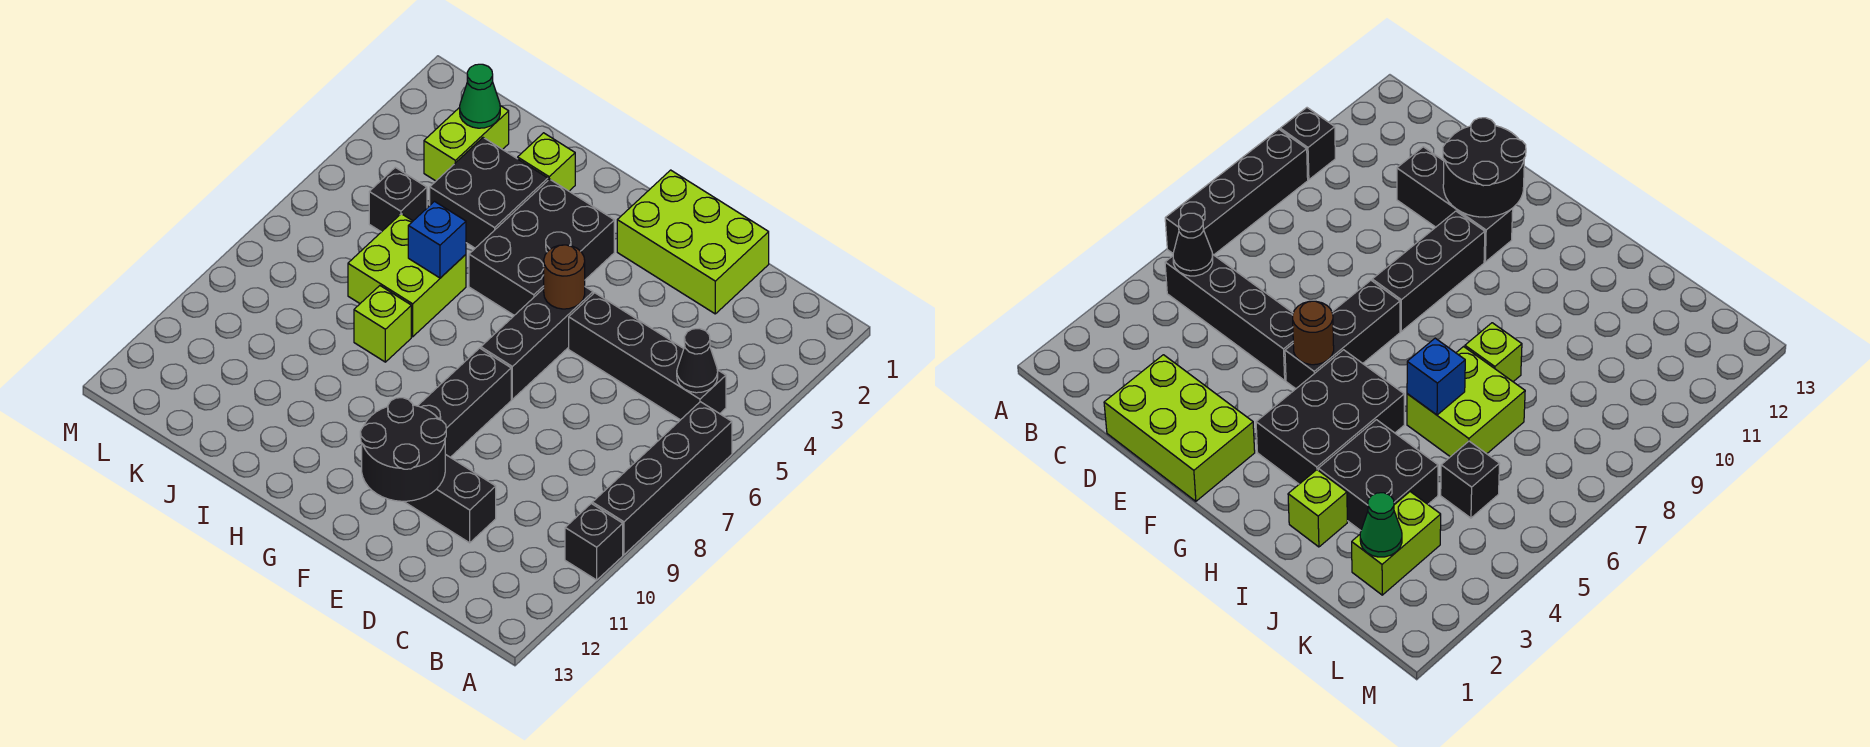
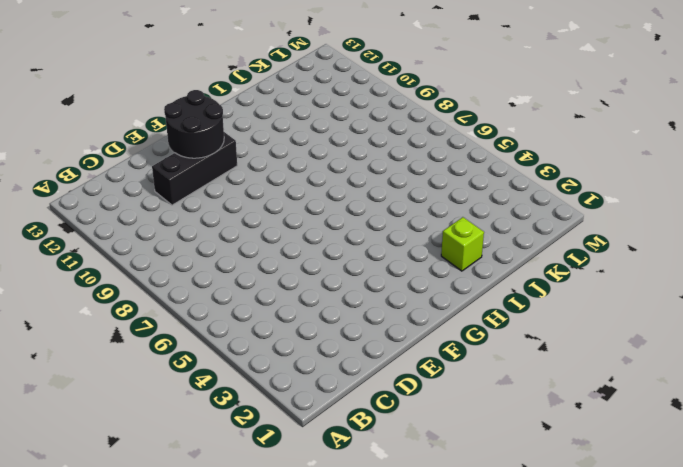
none -> black brick A6:A9 level 1
none -> black brick A10 level 1
none -> black brick B5:E5 level 1

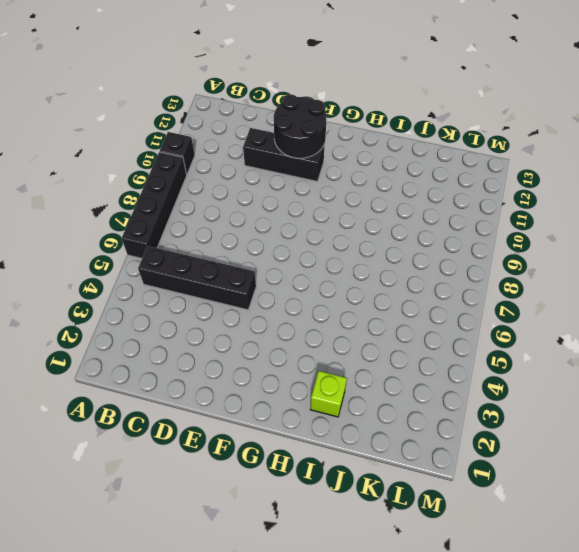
none -> lime brick D1:F2 level 1
none -> black brick F5:F7 level 1
none -> black brick F8:F10 level 1

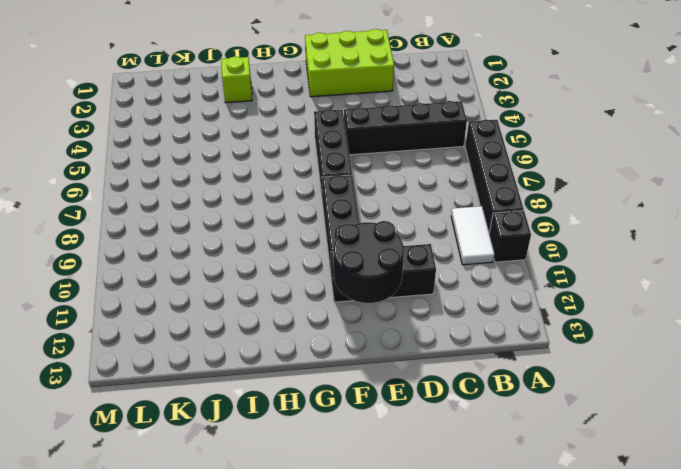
white tile B9:B10 level 1 -> none
none -> black brick G3:H5 level 1
none -> black brick I3:J4 level 1
none -> lime brick I6:J7 level 1

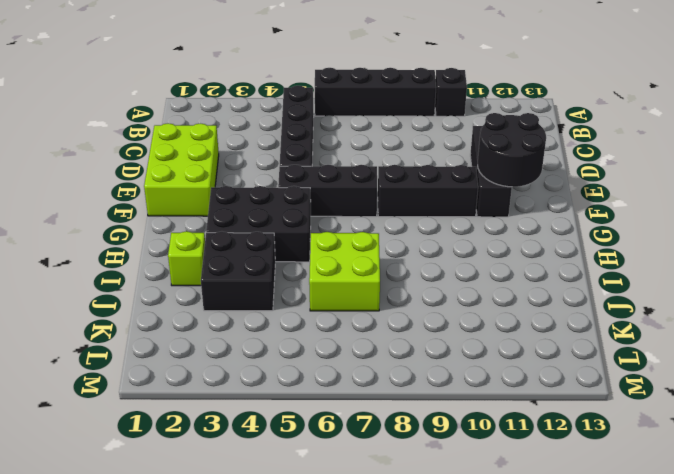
none -> lime brick I8 level 1
none -> lime brick K2:K3 level 1
none -> black brick K5 level 1

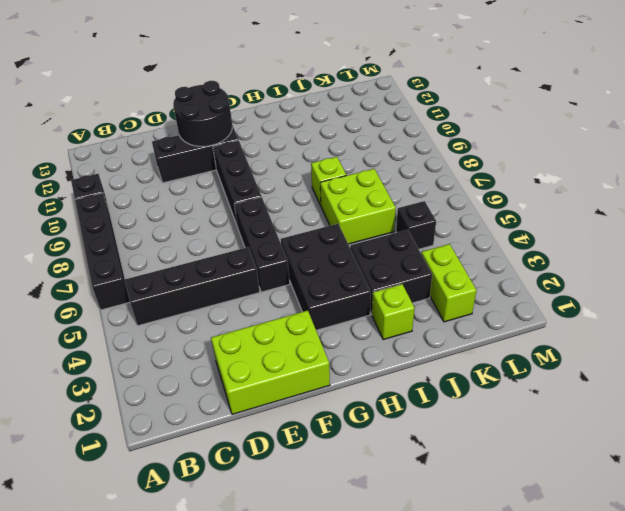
none -> black cone B5 level 2
none -> brown round brick F5 level 2
none -> blue brick I6 level 2

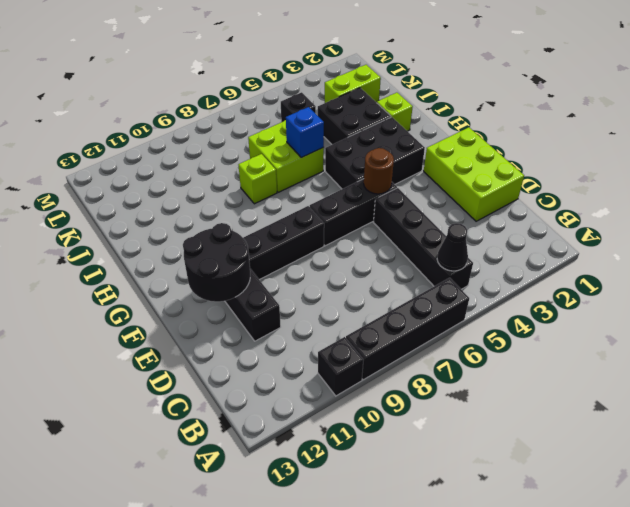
none -> green cone K2 level 2

